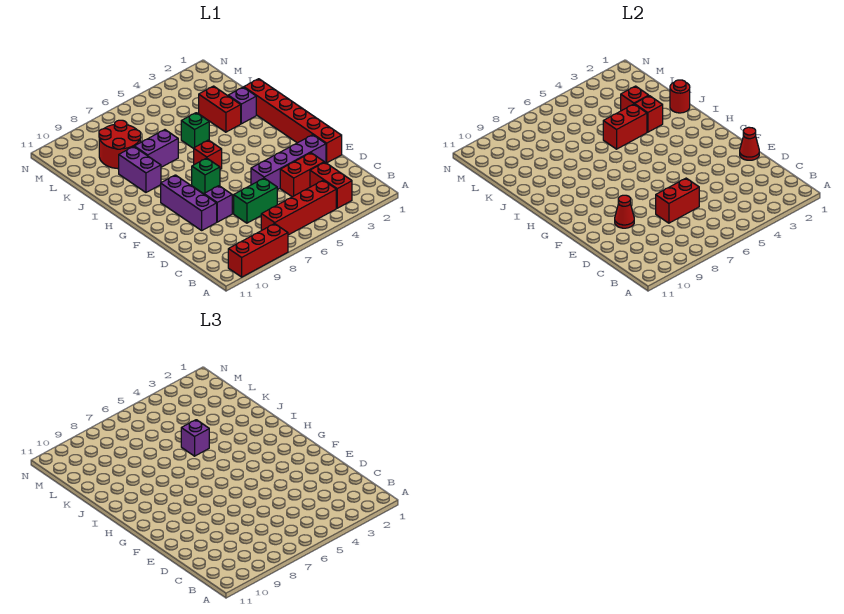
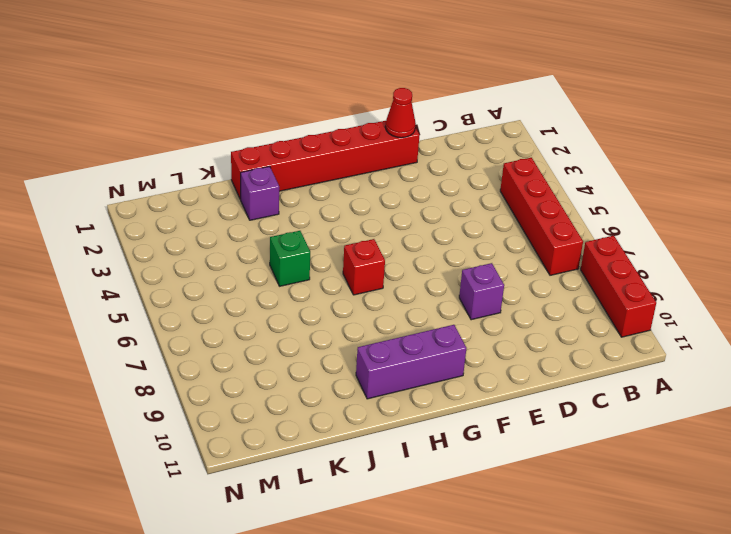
purple brick G10:I10 level 1 -> purple brick E9:G9 level 1
none -> red brick B3:C3 level 1
none -> red brick D3:D4 level 1
none -> green brick D6:D7 level 1

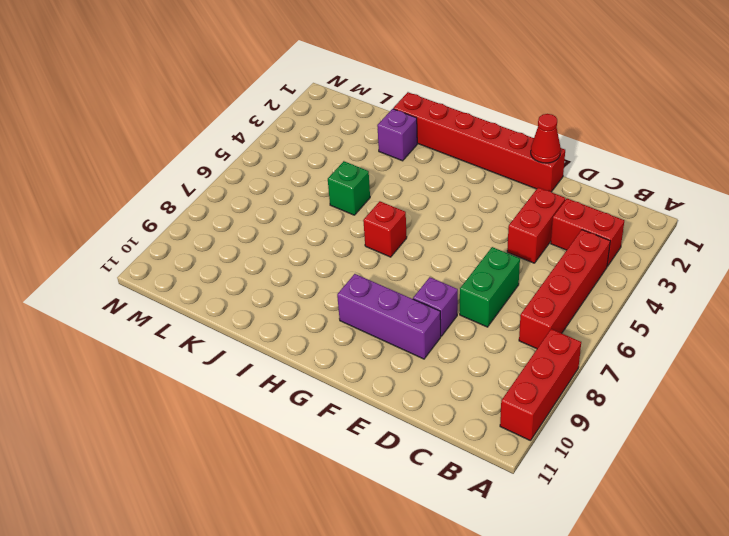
none -> purple brick E2:E5 level 1
none -> green brick G7 level 1
none -> purple brick I9:J9 level 1

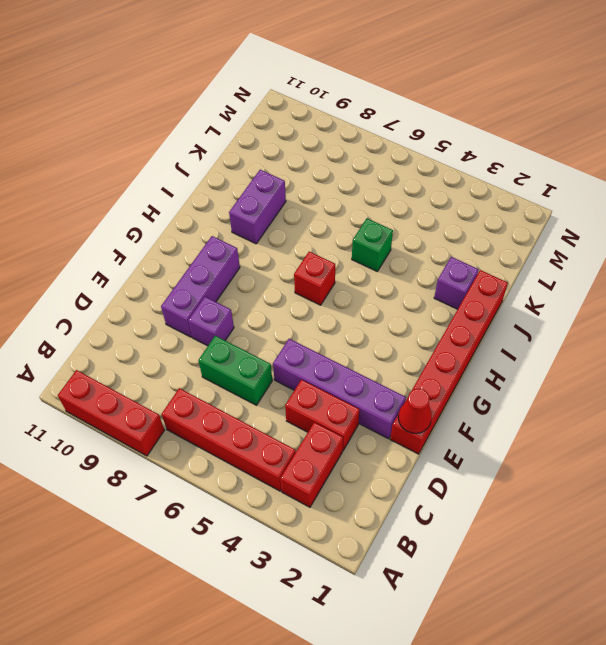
none -> green brick G7 level 1
none -> red brick J3:K3 level 1
none -> purple brick J7:J8 level 1

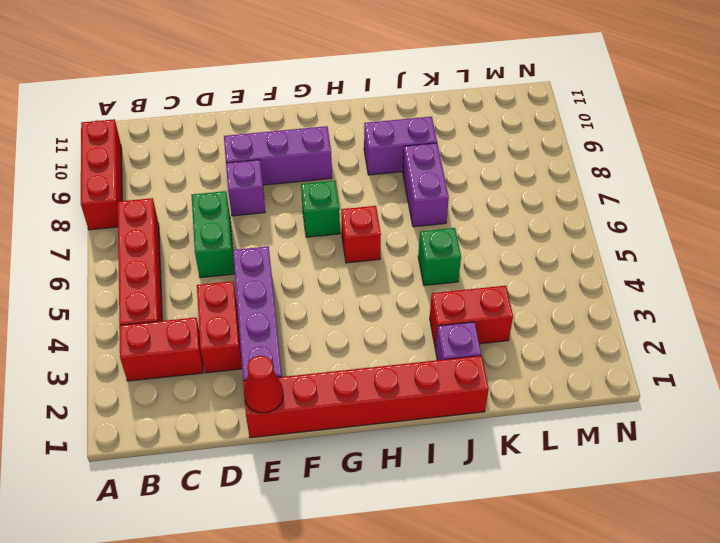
none -> red round brick K8:L9 level 1
none -> red brick D6:D7 level 2
none -> red cone E9 level 2

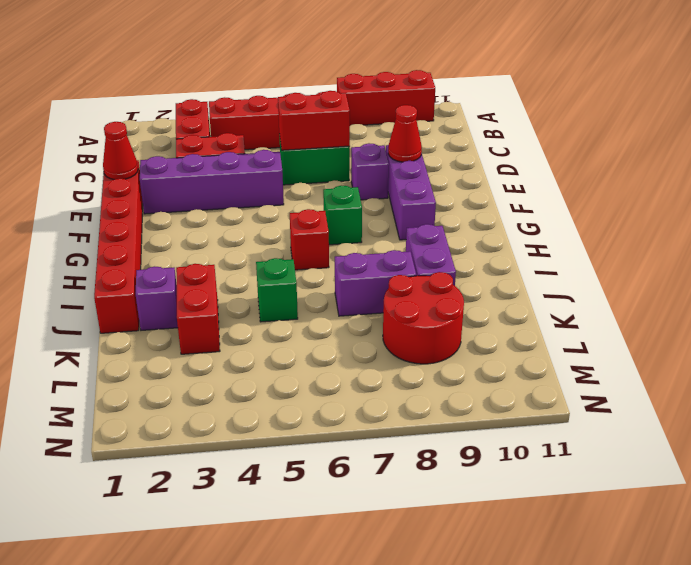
none -> red round brick J1 level 2
none -> red brick J3 level 2
none -> red brick J4:J5 level 2

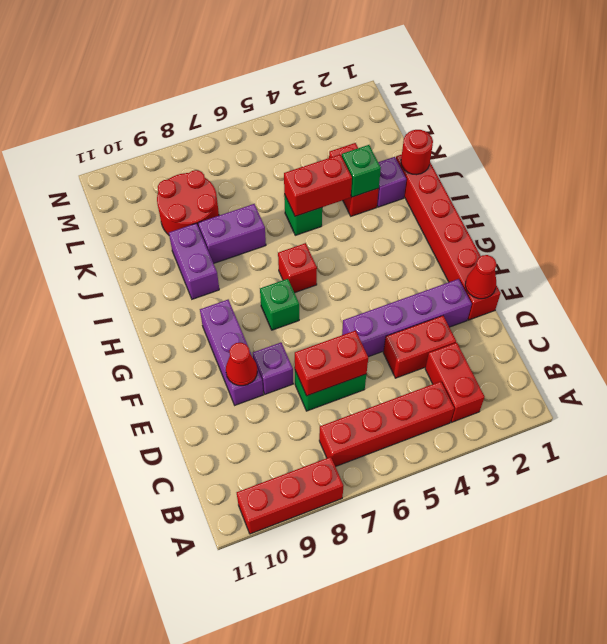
green brick J3 level 2 -> red brick J3 level 2
none -> red brick K3 level 2
none -> purple brick J5 level 3

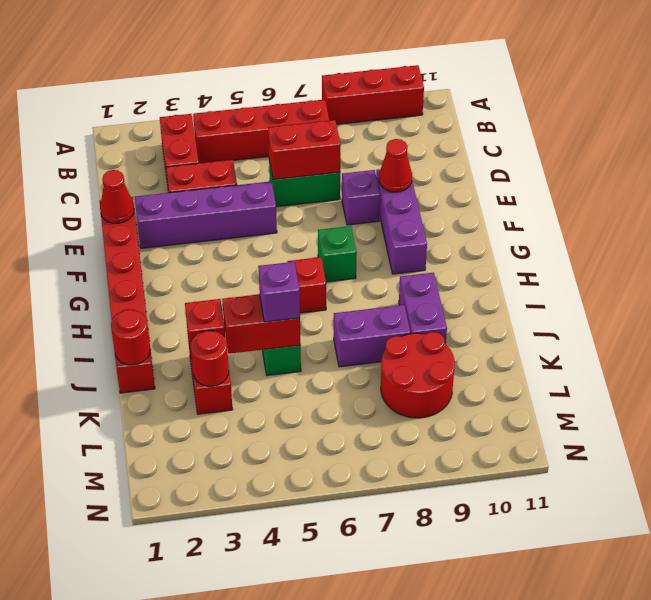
red round brick K3 level 2 -> red brick K3 level 2
none -> purple brick J2 level 1

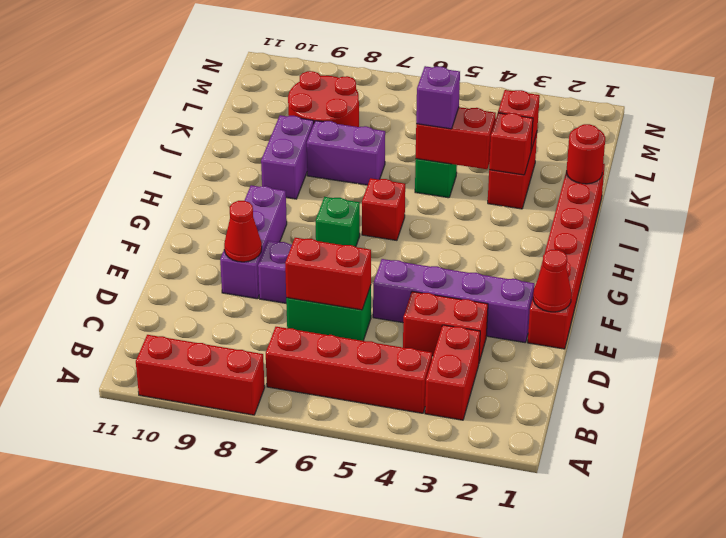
none -> purple brick J2 level 1

